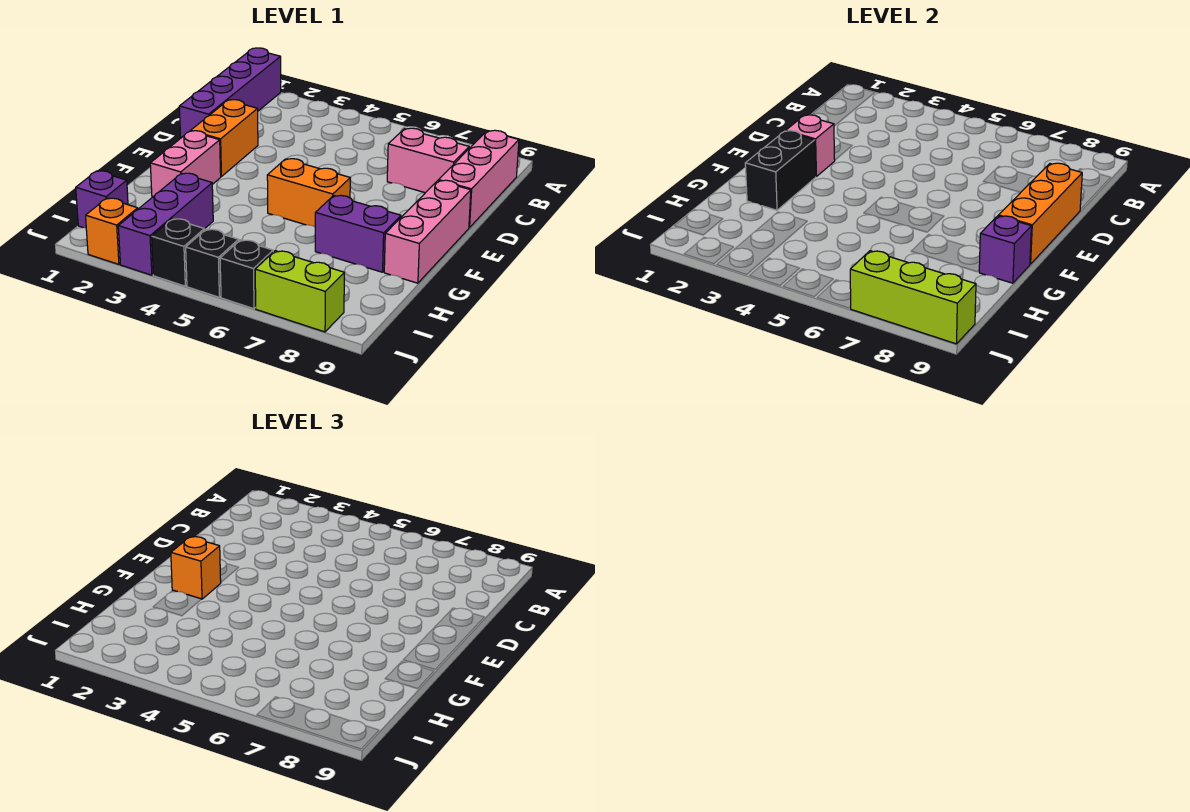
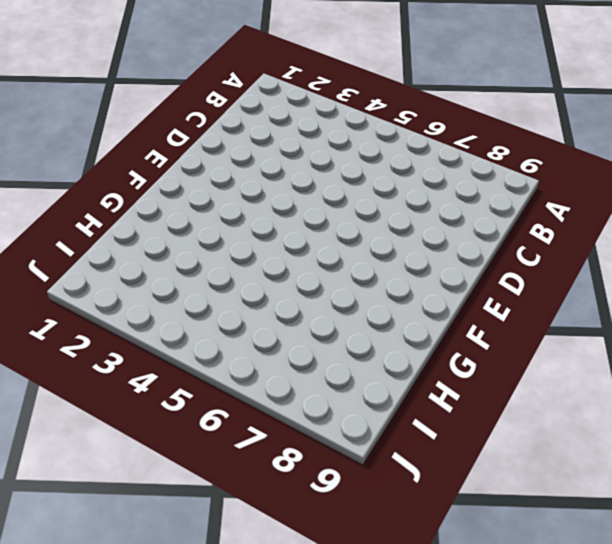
none -> purple brick A1:D1 level 1
none -> pink brick B9:D9 level 1
none -> pink brick C7:C8 level 1

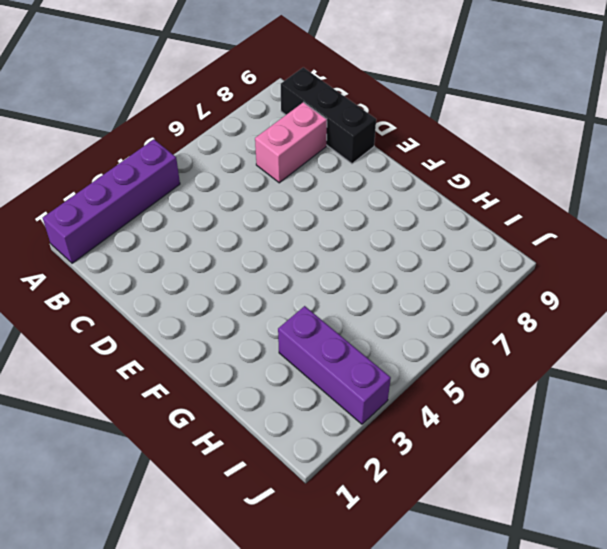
purple brick A1:A4 level 1 -> purple brick A1:D1 level 1
black brick B9:D9 level 1 -> pink brick B9:D9 level 1
none -> orange brick D2:E2 level 1
none -> pink brick E9:G9 level 1
none -> pink brick F2:G2 level 1

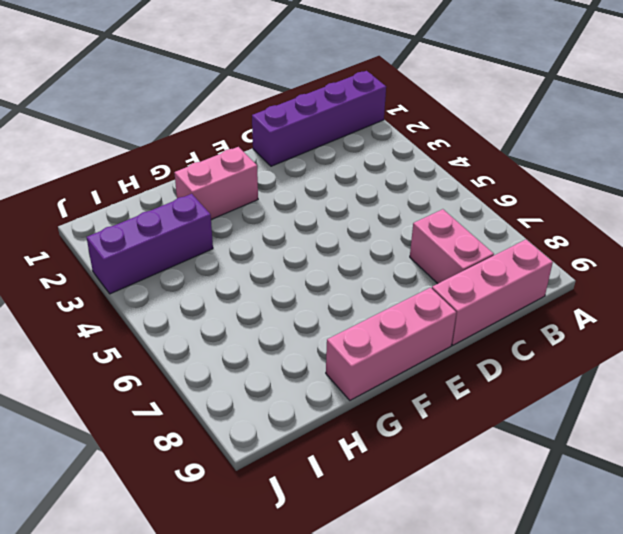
none -> orange brick D2:E2 level 1
none -> orange brick F5:F6 level 1
none -> purple brick G7:G8 level 1

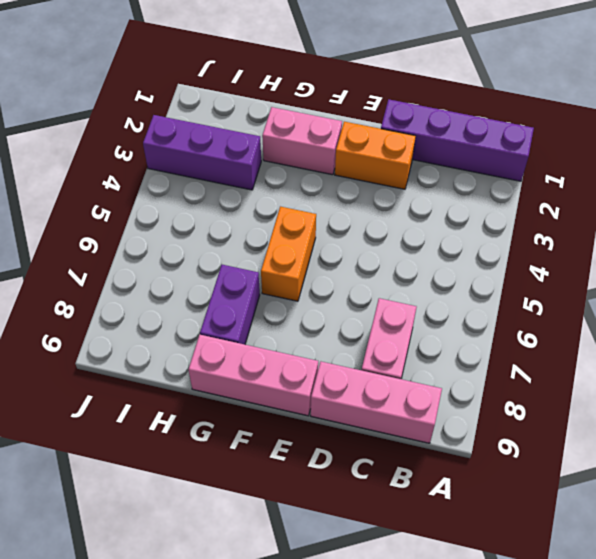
none -> purple brick I1 level 1
none -> orange brick J2 level 1
none -> black brick J4 level 1

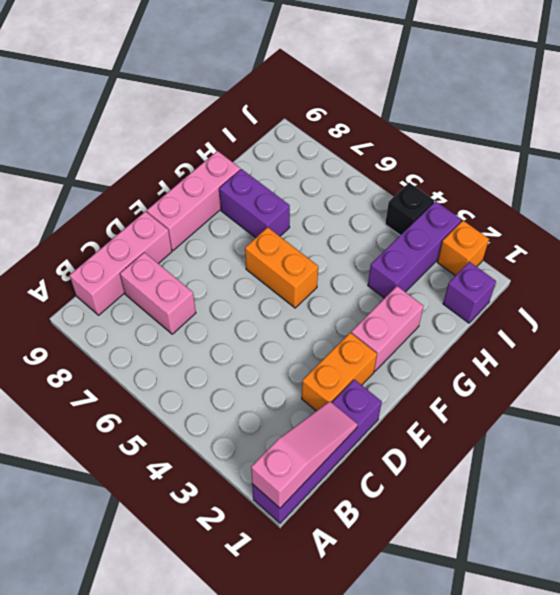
pink slope A1:C1 level 2 top A -> none
none -> black brick J5 level 1
none -> black brick J6 level 1
none -> lime brick J7:J8 level 1

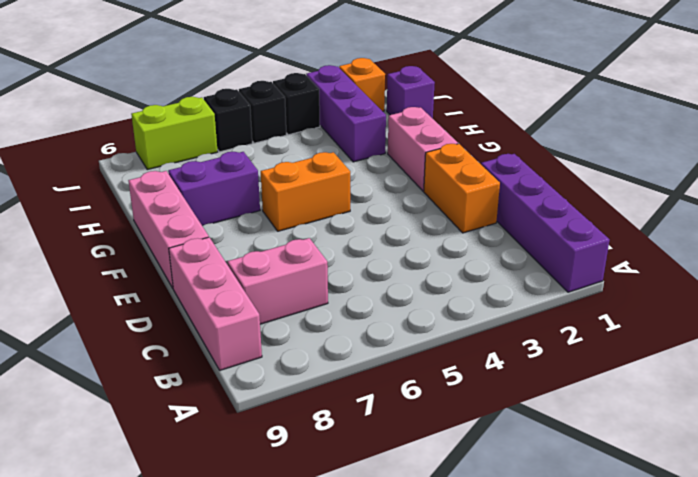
none -> orange brick D9:F9 level 2
none -> pink brick E2 level 2
none -> black brick F2:G2 level 2

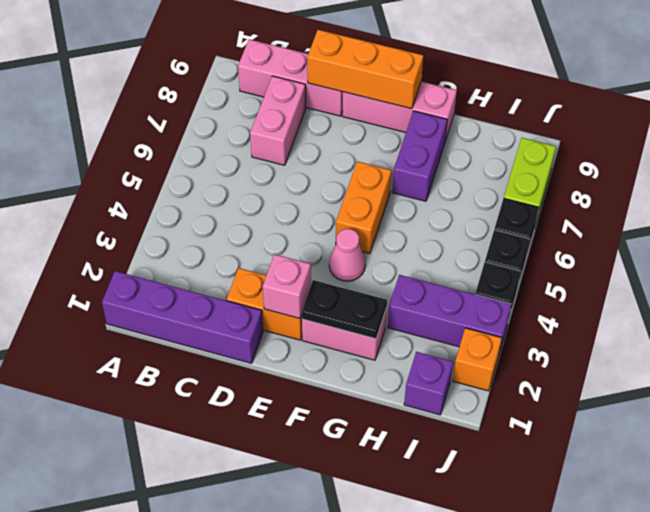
black plate F2:G2 level 2 -> black brick F2:G2 level 2
pink cone F4 level 1 -> none
none -> purple brick G9 level 2
none -> lime brick J7:J9 level 2
none -> orange brick F2 level 3

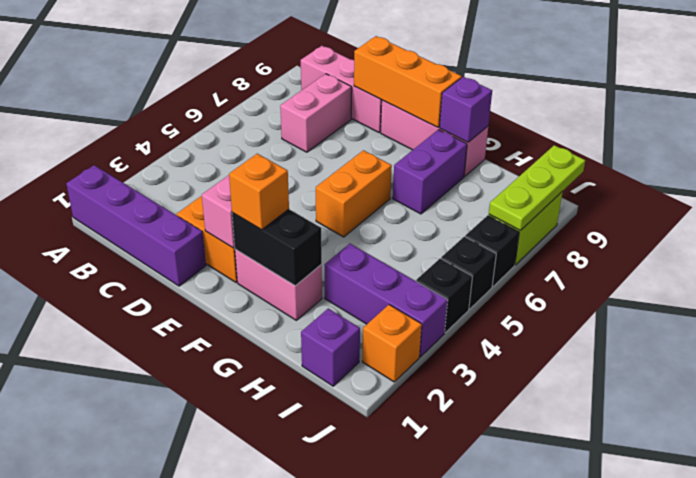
lime plate J7:J9 level 2 -> lime brick J7:J9 level 2

